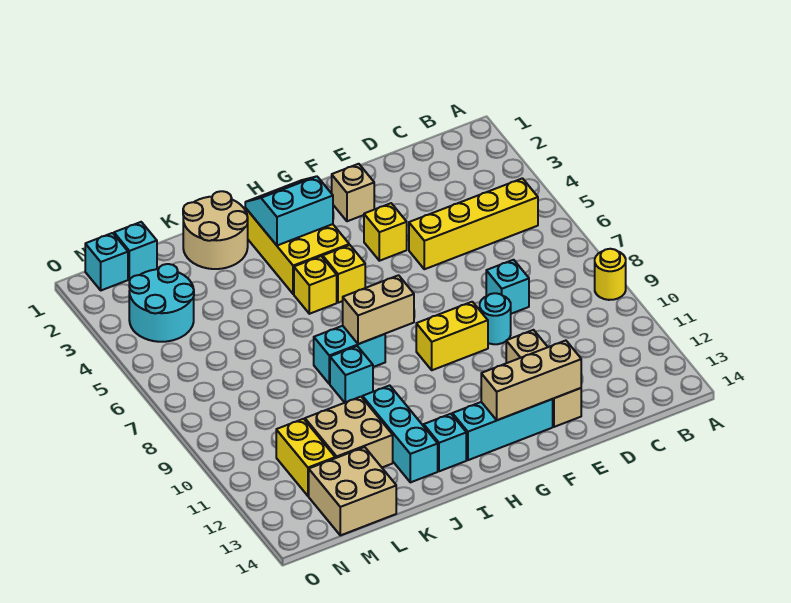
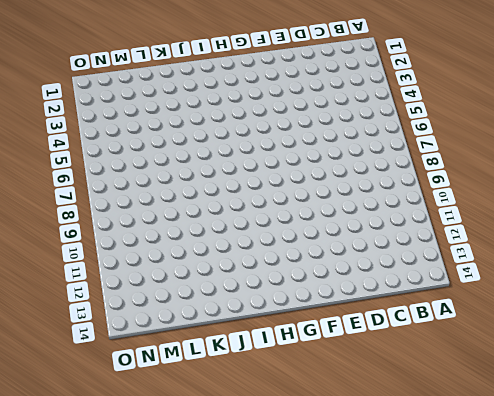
none -> yellow round brick A9 level 1
none -> yellow brick B5:E5 level 1
none -> cyan brick D8 level 1

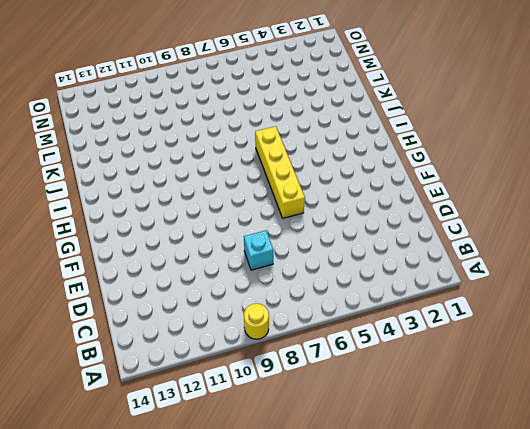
yellow brick F6:I6 level 1 -> yellow brick B5:E5 level 1
none -> cyan round brick E9 level 1
none -> tan brick E11:E13 level 1
none -> tan brick F2 level 1

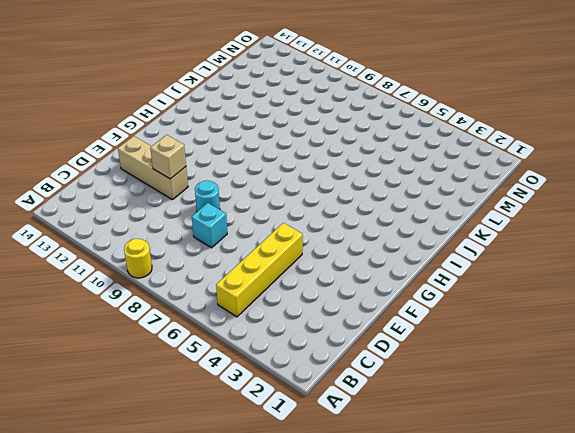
tan brick E11 level 2 -> tan brick F2 level 1
none -> yellow brick F4 level 1
none -> yellow brick F9:G9 level 1
none -> cyan brick F13:H13 level 1

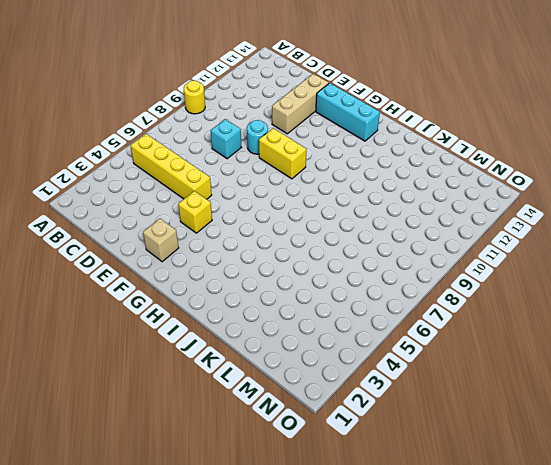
none -> yellow brick H2:I4 level 1
none -> yellow brick H5 level 1
none -> yellow brick I5 level 1

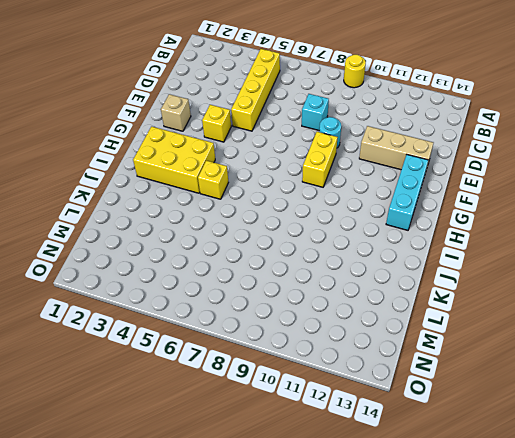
none -> yellow brick H5 level 1
none -> cyan brick I8:J8 level 1
none -> cyan brick I13 level 1

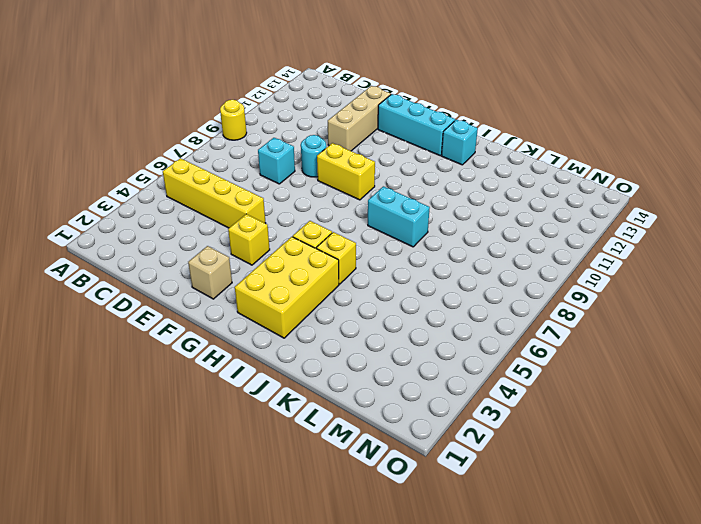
none -> tan round brick J1:K2 level 1
none -> cyan brick J9 level 1
none -> cyan brick J11:J13 level 1

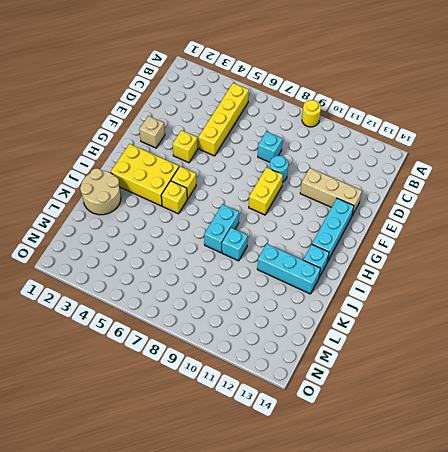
none -> tan brick K11:L12 level 1
none -> tan brick L13:M14 level 1
none -> cyan brick M1 level 1

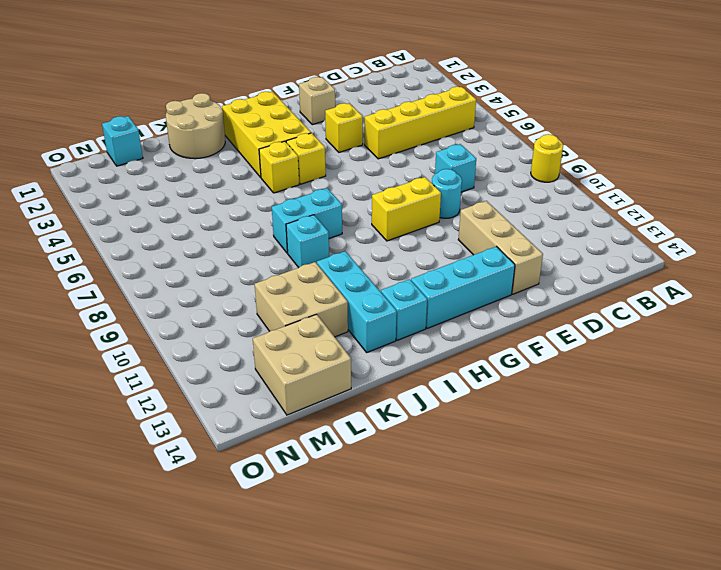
none -> cyan round brick M3:N4 level 1
none -> yellow brick M11:M12 level 1
none -> cyan brick N1 level 1

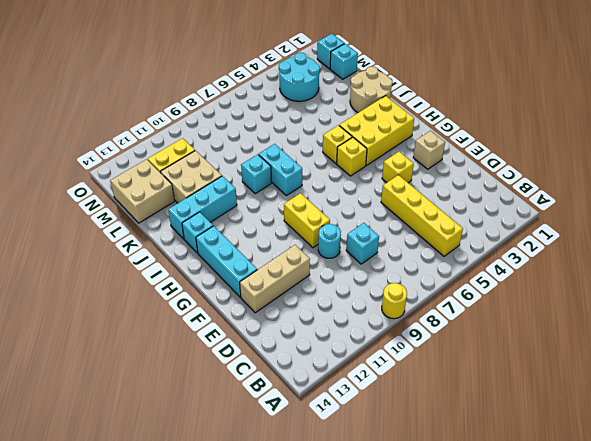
none -> tan brick E13:G13 level 2
none -> cyan slope H2:I3 level 2 top 3
none -> tan brick H8:I8 level 2

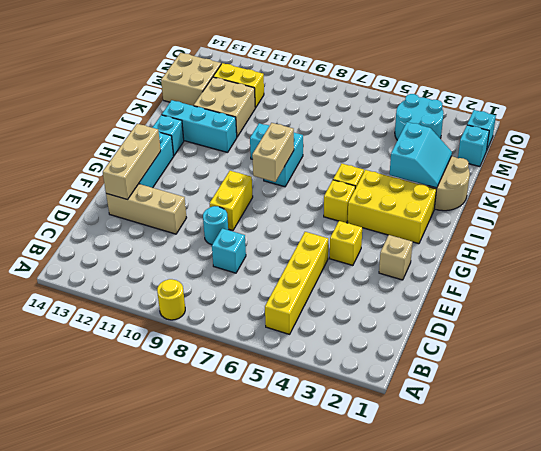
cyan slope J2:K3 level 2 top 3 -> cyan slope H2:I3 level 2 top 3

